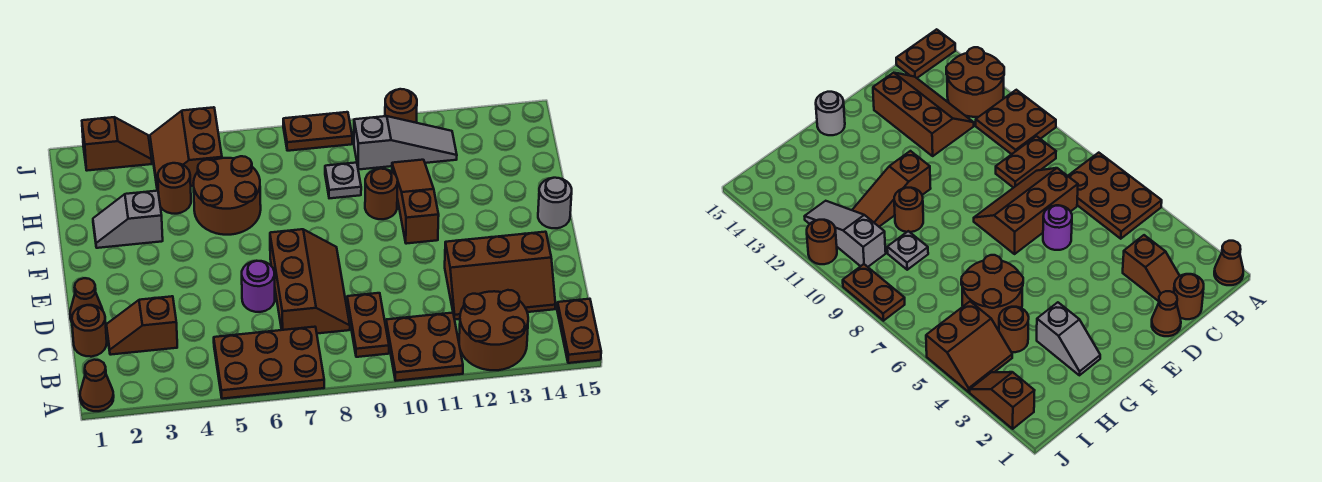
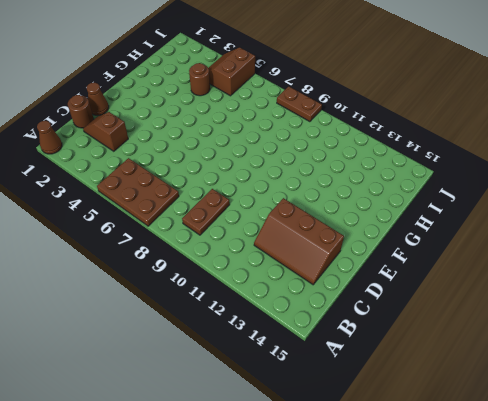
none -> brown plate A10:B11 level 1
none -> brown round brick A12:B13 level 1
none -> brown plate A15:B15 level 1

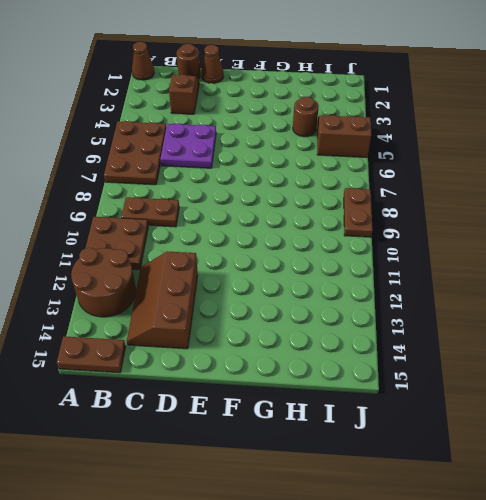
purple plate C5:D6 level 1 -> purple round brick D6 level 1
none -> brown slope C7:E8 level 1 top 7
none -> brown slope F11:H11 level 1 top F
none -> grey round brick F15 level 1

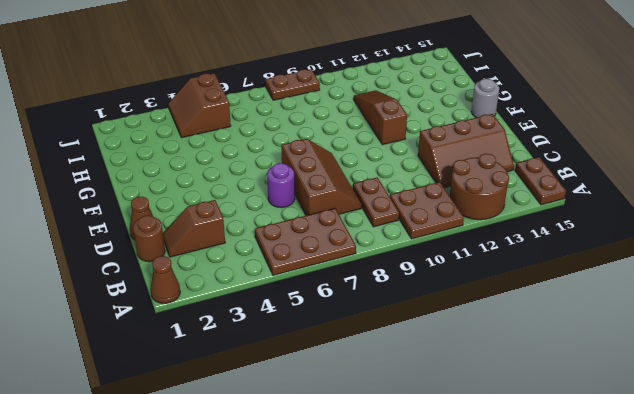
none -> grey slope G2:G3 level 1 top 3
none -> brown round brick G5:H6 level 1
none -> brown round brick G10 level 1

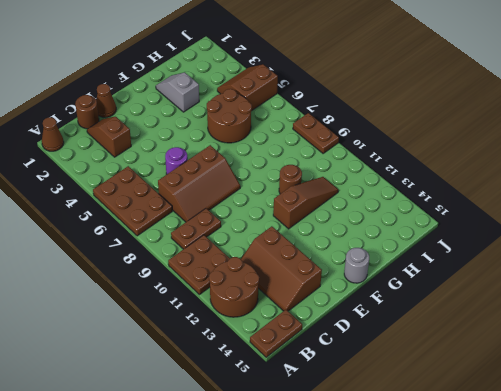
none -> brown round brick H4 level 1
none -> grey plate H9 level 1
none -> grey slope I10:I12 level 1 top 10

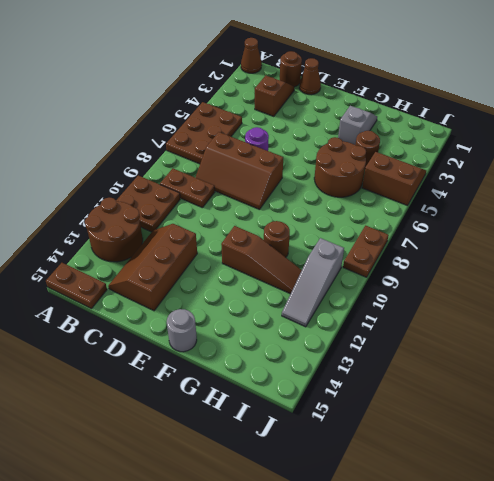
none -> grey plate H9 level 1
none -> brown slope J2:J3 level 1 top 2
none -> brown round brick J11 level 1

